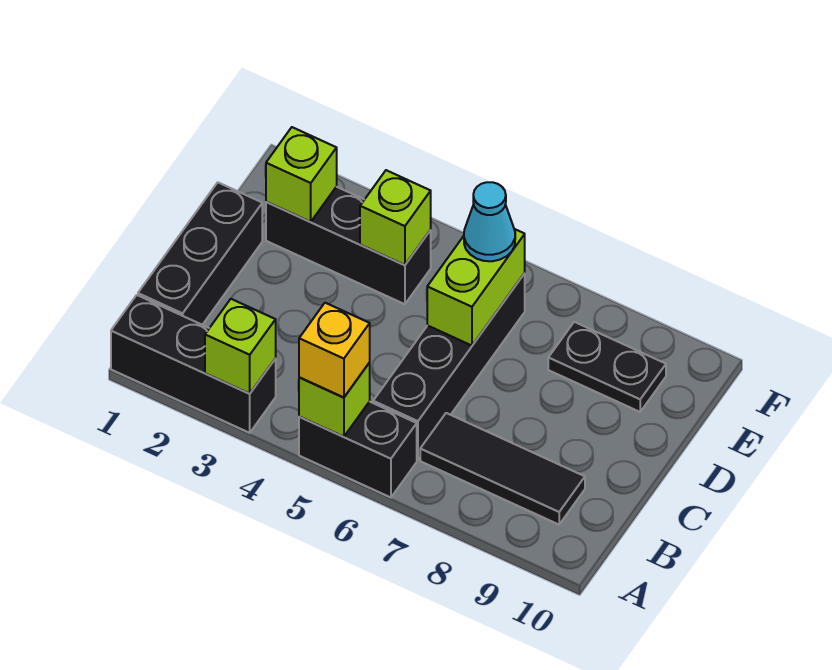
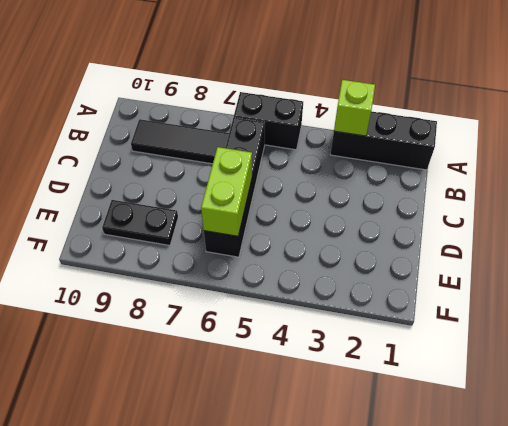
none -> black brick B1:D1 level 1
none -> black brick E2:E4 level 1
none -> lime brick A5 level 2

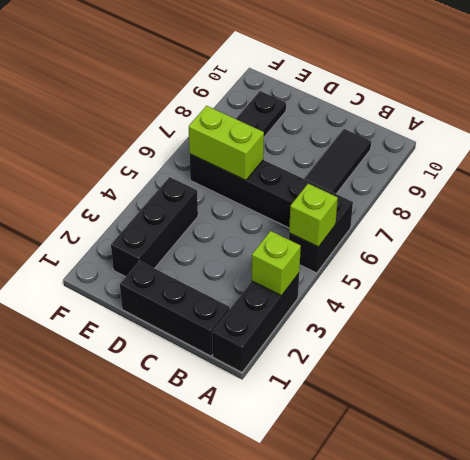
none -> lime brick E2 level 2
none -> lime brick E4 level 2
none -> yellow brick A5 level 3

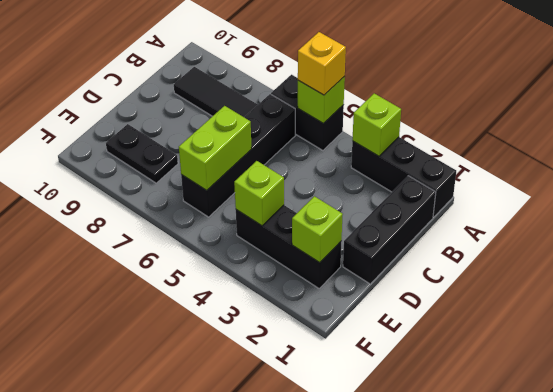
none -> cyan cone E6 level 3

